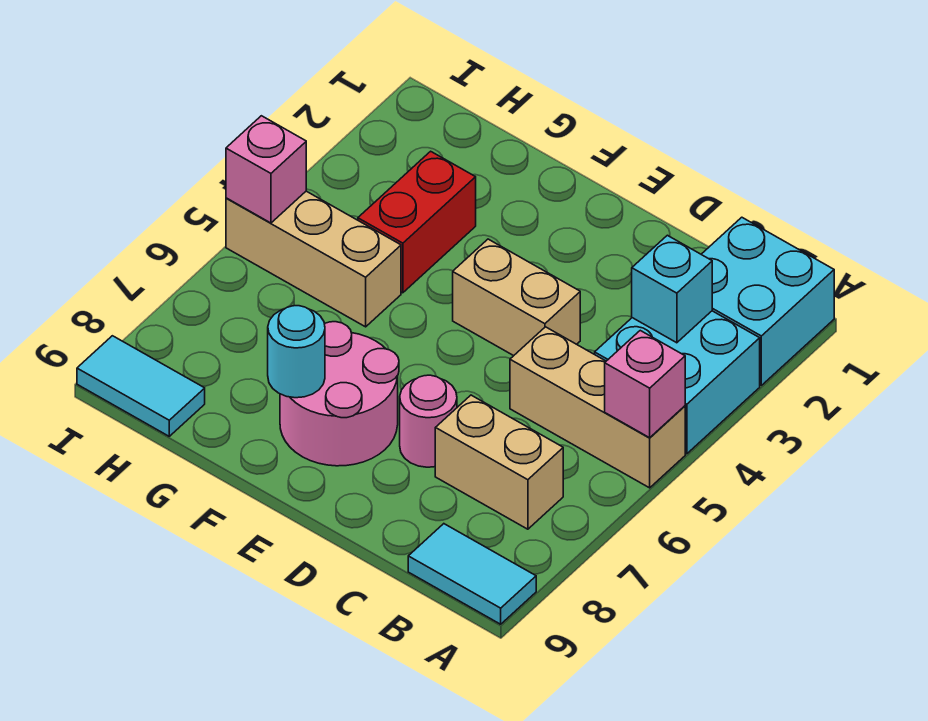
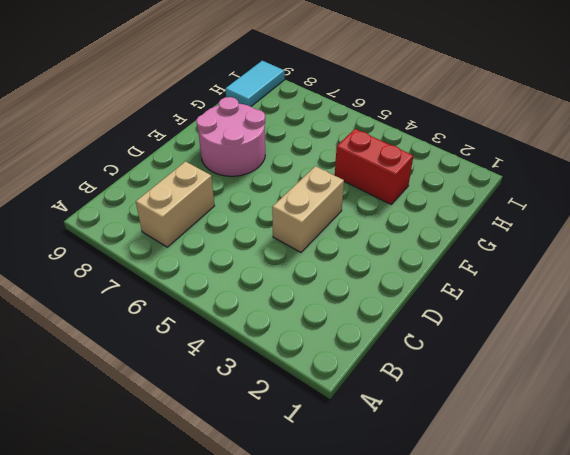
none -> cyan brick A1:B2 level 1
none -> cyan brick A3:B4 level 1
none -> tan brick A5:C5 level 1

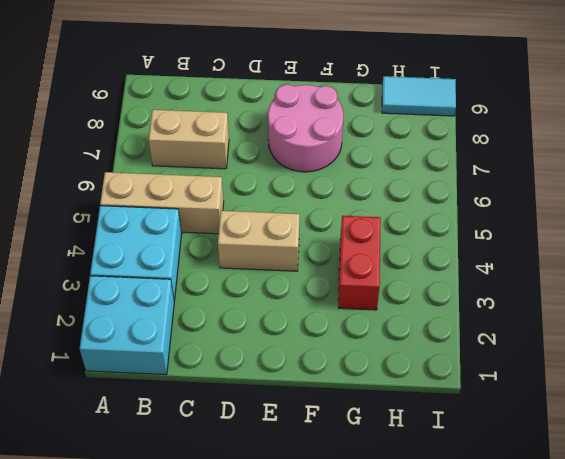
none -> cyan tile A9:B9 level 1
none -> pink round brick D7 level 1
none -> tan brick G5:I5 level 1

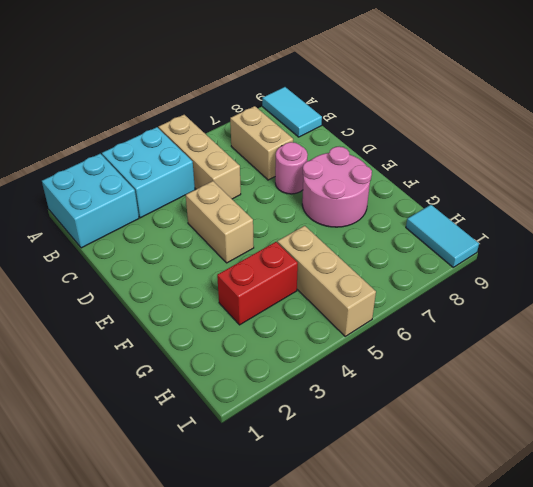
none -> pink brick A5 level 2
none -> cyan brick B3 level 2
none -> cyan round brick F8 level 2

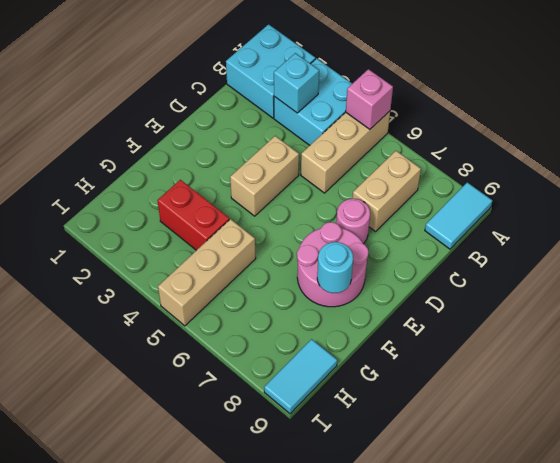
none -> pink brick I5 level 2

